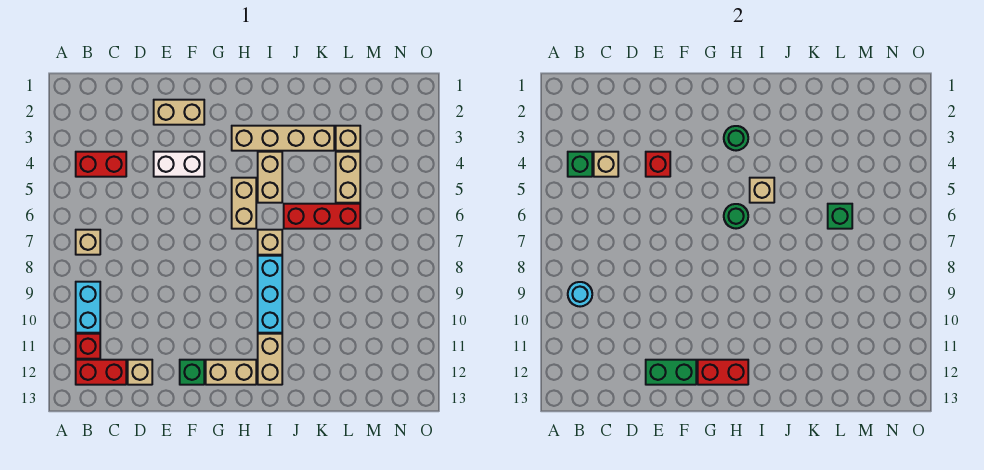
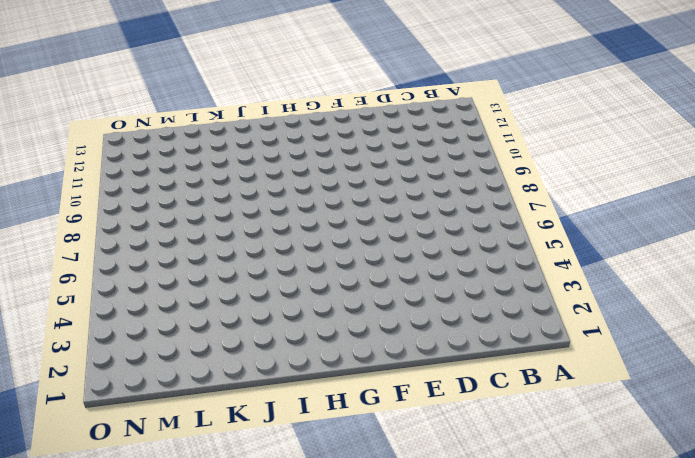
none -> red brick B4:C4 level 1
none -> tan brick B7 level 1
none -> cyan brick B9:B10 level 1

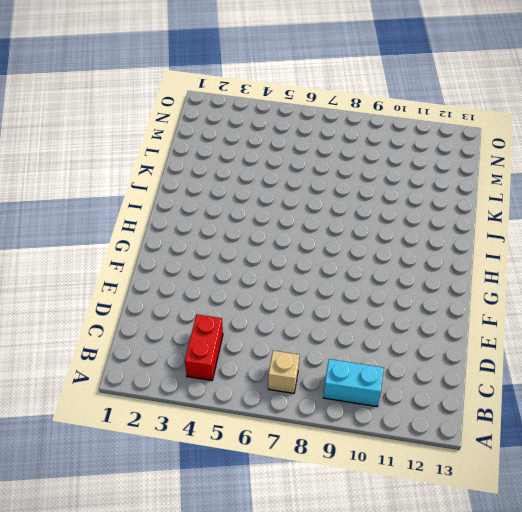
none -> red brick B11 level 1
none -> red brick B12:C12 level 1
none -> tan brick D12 level 1

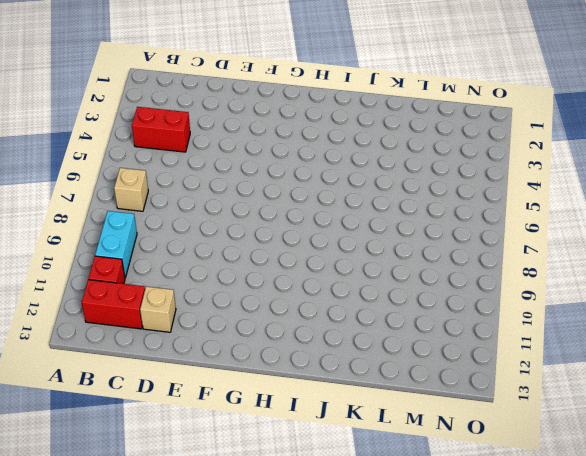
none -> tan brick E2:F2 level 1
none -> white brick E4:F4 level 1
none -> green brick F12 level 1

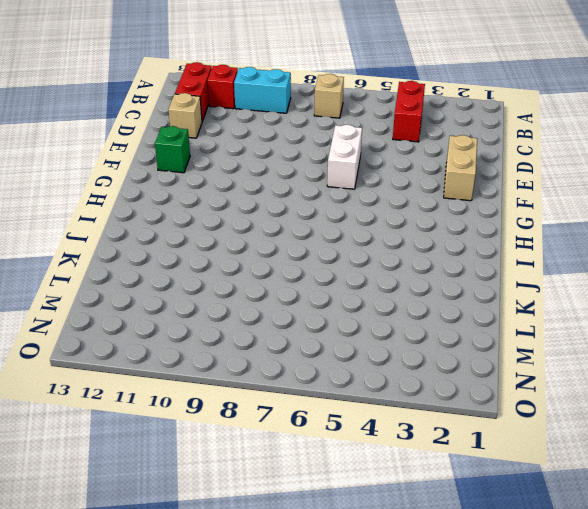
white brick E6:F6 level 1 -> white brick E4:F4 level 1
none -> tan brick G12:H12 level 1
none -> tan brick H3:K3 level 1
none -> tan brick H5:H6 level 1

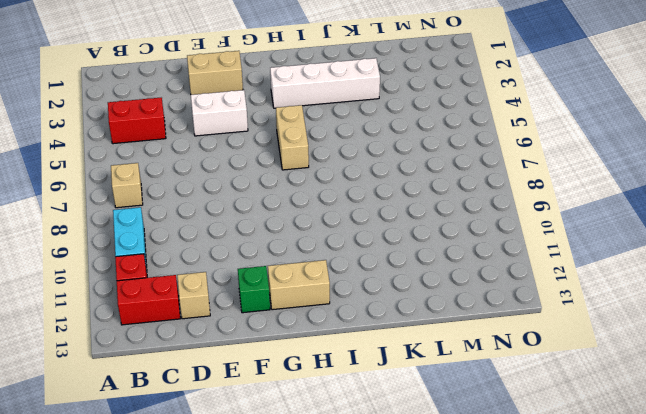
white brick H3:K3 level 1 -> tan brick H3:K3 level 1
none -> tan brick I4:I5 level 1
none -> tan brick I7 level 1
none -> cyan brick I8:I10 level 1

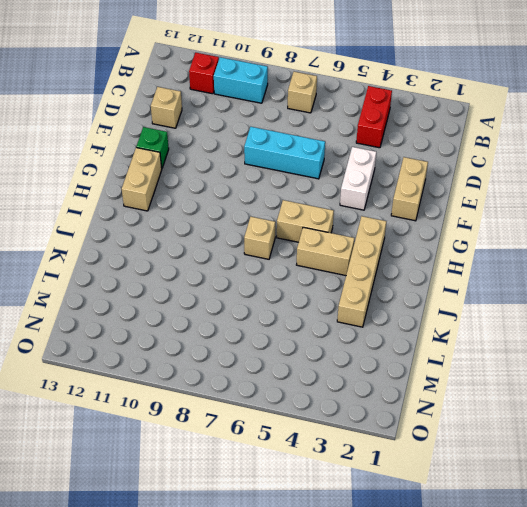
cyan brick E6:E8 level 1 -> cyan brick I8:I10 level 1
none -> red brick B12:C12 level 1
none -> tan brick I11:I12 level 1
none -> red brick J6:L6 level 1

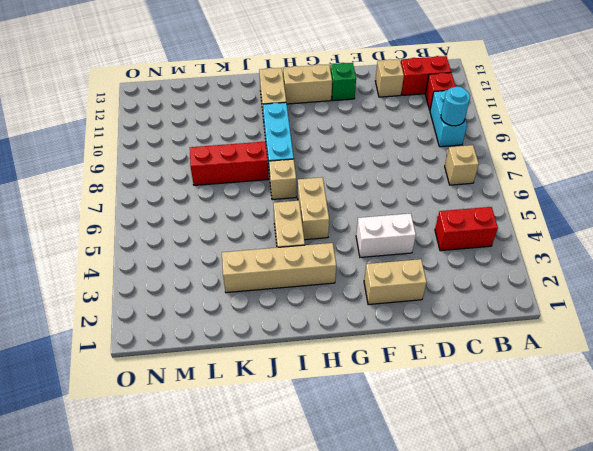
red brick J8:L8 level 1 -> red brick J6:L6 level 1
none -> tan brick L3 level 1
none -> tan brick L4:L5 level 1
none -> green brick B4 level 2

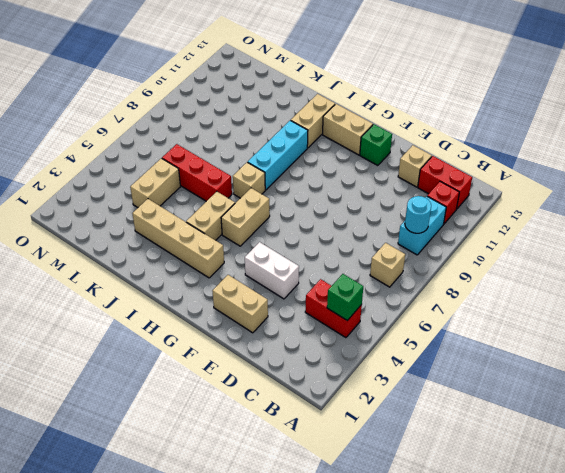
none -> tan brick L3 level 1
none -> tan brick C4 level 2
none -> red brick E4 level 2

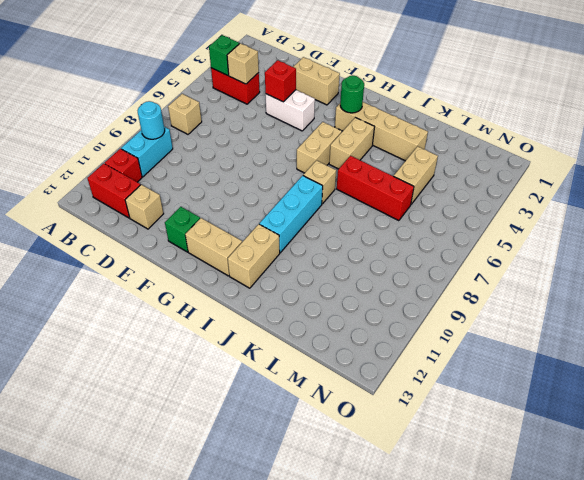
none -> tan brick L3 level 1
none -> green brick E12:F12 level 2
none -> red brick G12:H12 level 2

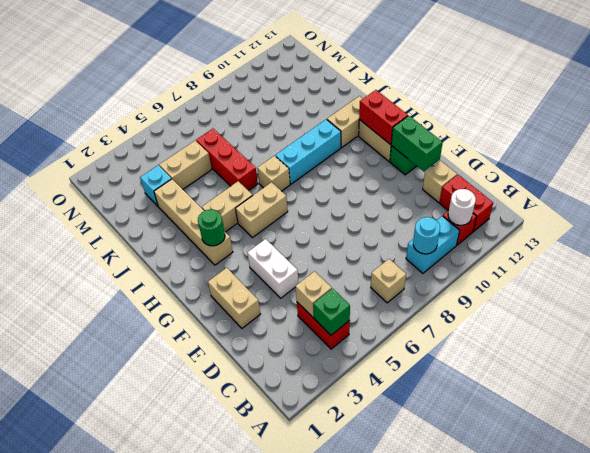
white round brick B11 level 2 -> none
cyan brick L3 level 1 -> tan brick L3 level 1
none -> red brick E4 level 2
none -> green round brick H6 level 2
none -> tan brick I5 level 2

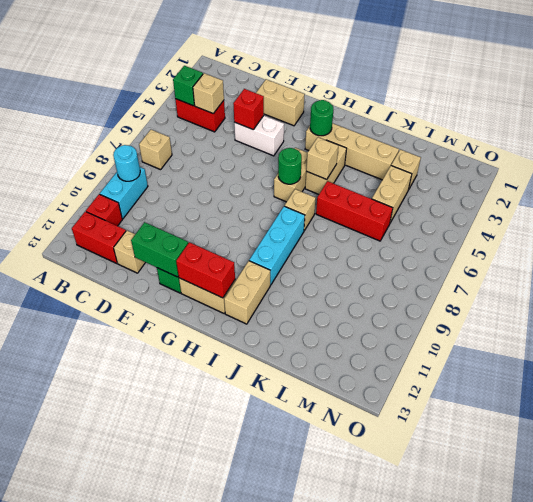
none -> green brick L6 level 2

